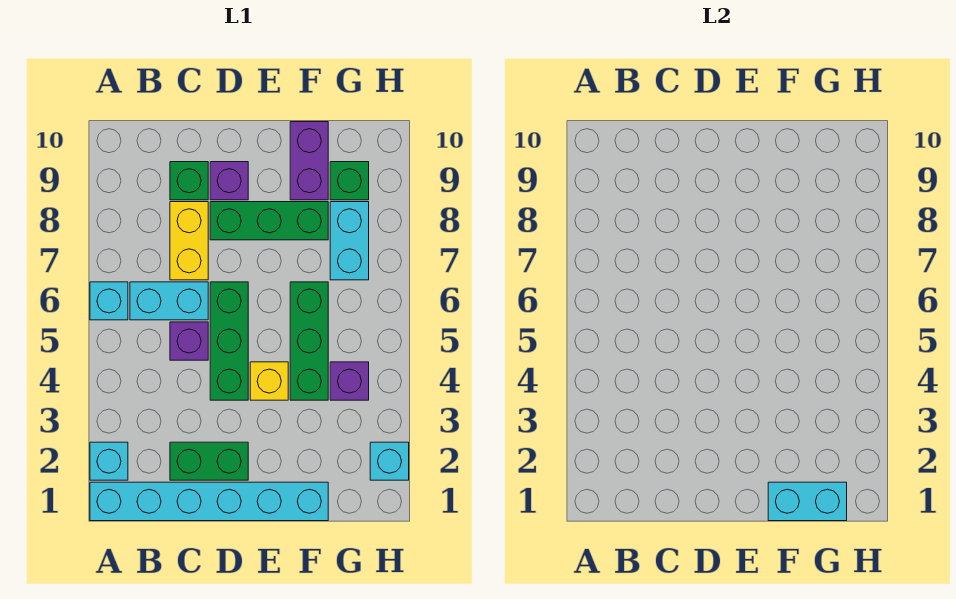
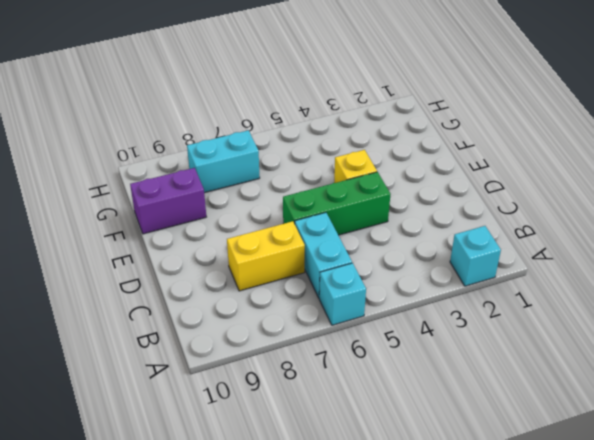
none -> cyan brick A1:F1 level 1
none -> green brick C2:D2 level 1
none -> purple brick C5 level 1

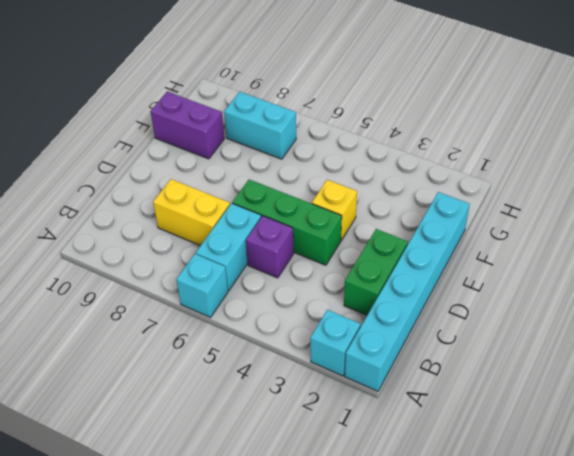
none -> green brick C9 level 1
none -> green brick D8:F8 level 1
none -> purple brick D9 level 1

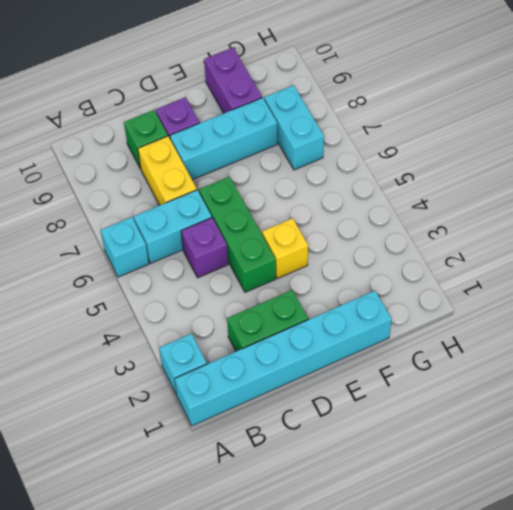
cyan brick D8:F8 level 1 -> green brick D8:F8 level 1
none -> green brick F4:F6 level 1
none -> purple brick G4 level 1
none -> green brick G9 level 1

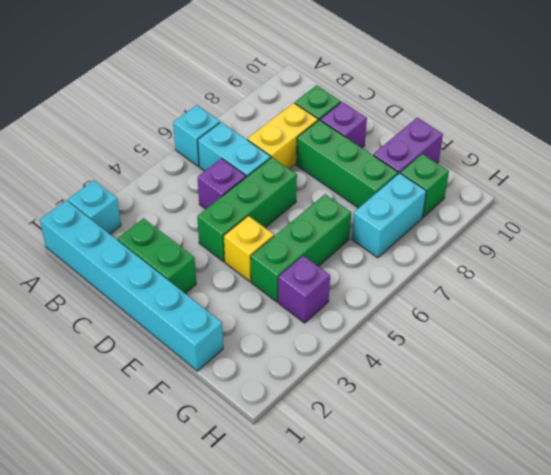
none -> cyan brick H2 level 1
none -> cyan brick F1:G1 level 2

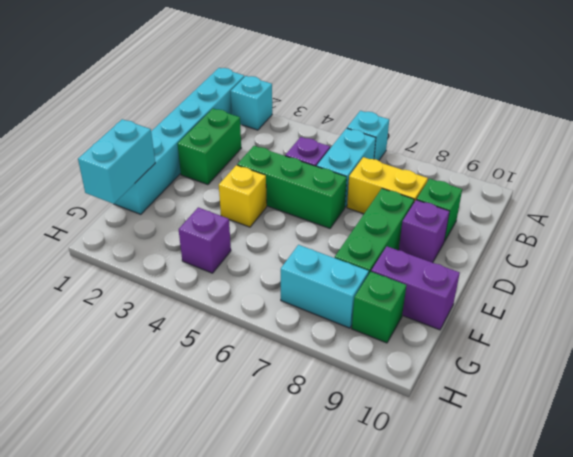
none -> green brick F4:F6 level 1
none -> cyan brick H2 level 1

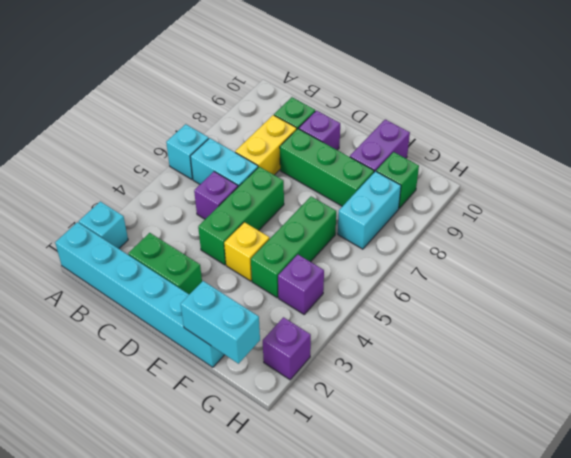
purple brick H2 level 1 -> cyan brick H2 level 1

